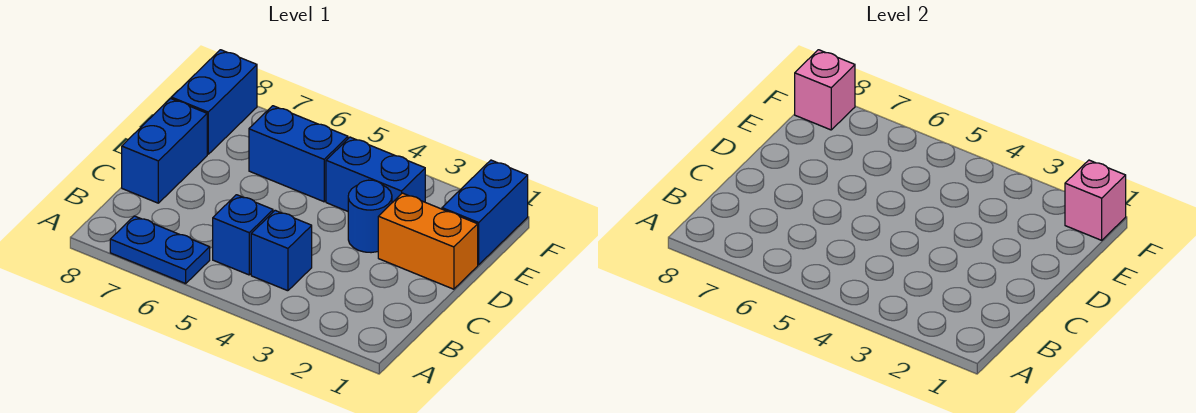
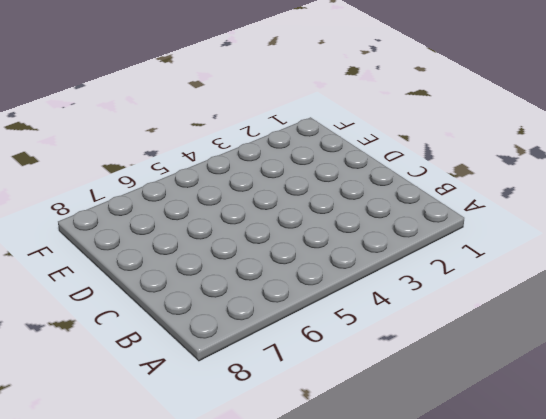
none -> blue plate A6:A7 level 1
none -> blue brick B4 level 1
none -> blue brick B5 level 1

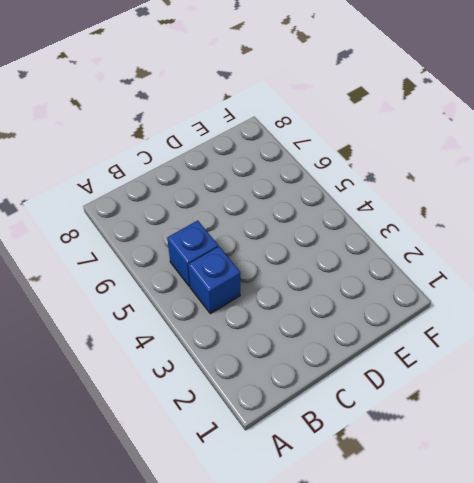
none -> blue plate A6:A7 level 1
none -> blue brick C8:D8 level 1
none -> orange brick D1:D2 level 1

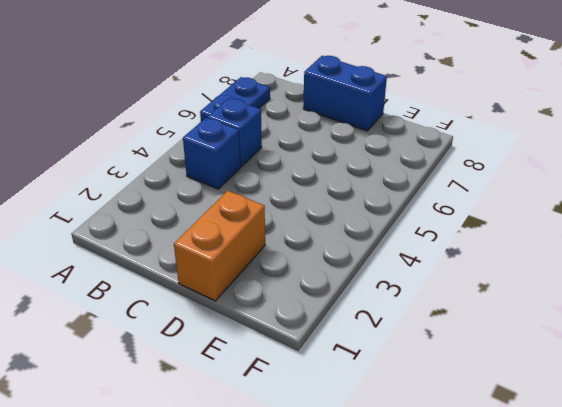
none -> blue round brick D3 level 1
none -> blue brick E1:F1 level 1
none -> blue brick E3:E4 level 1

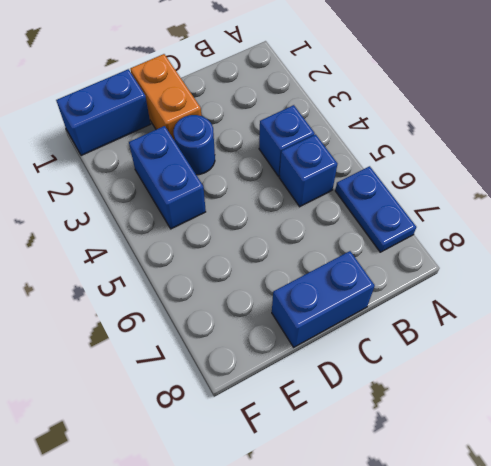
none -> blue brick E5:E6 level 1
none -> blue brick E8:F8 level 1
none -> pink brick F1 level 2

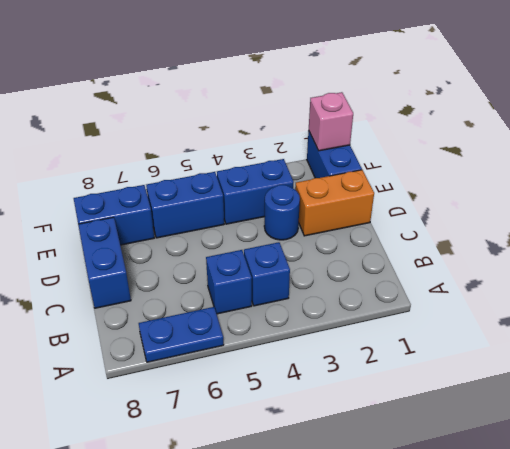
blue brick E7:E8 level 1 -> blue brick E8:F8 level 1
none -> pink brick F8 level 2

